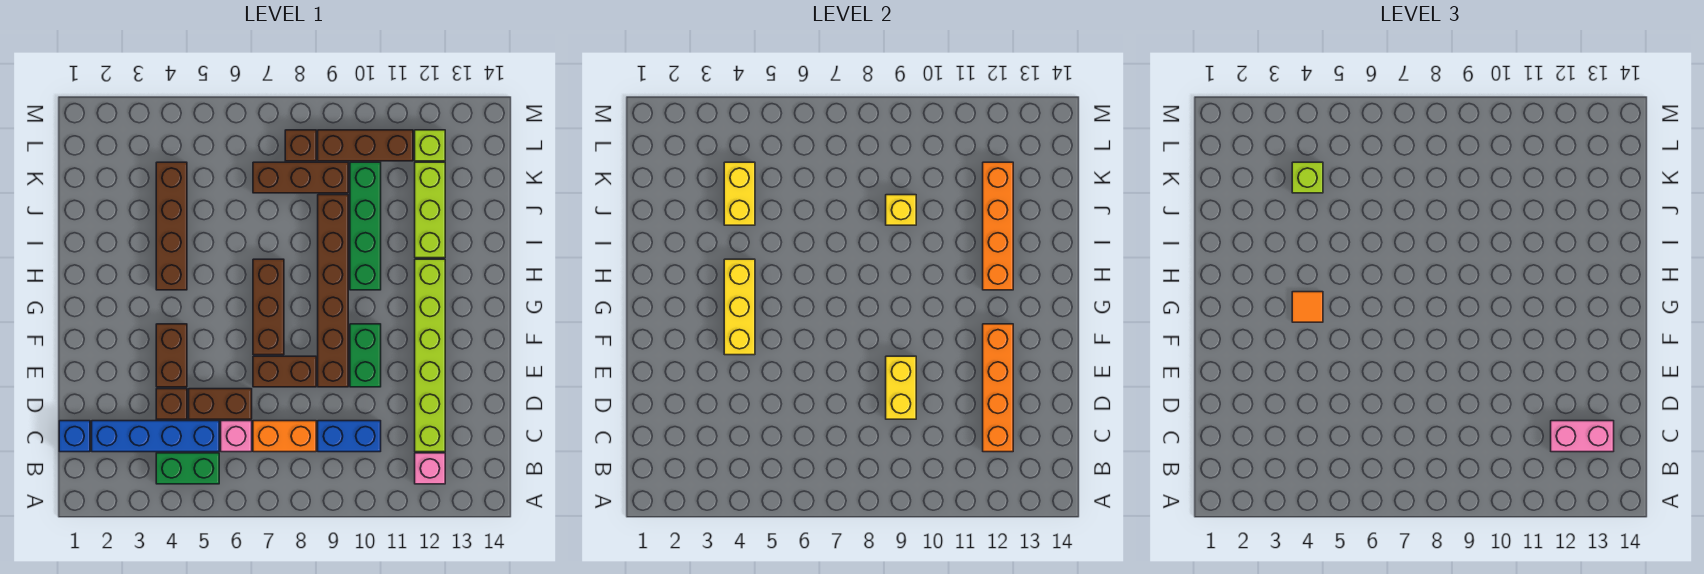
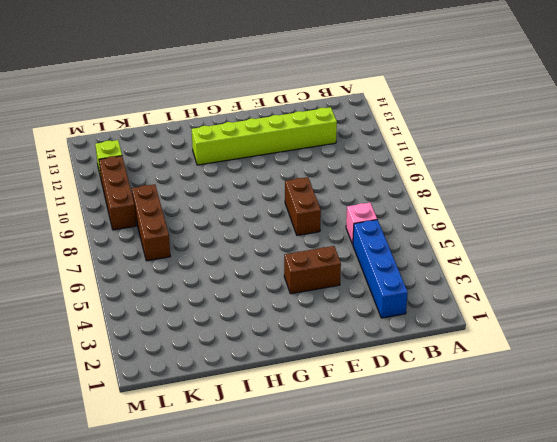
none -> green brick B4:B5 level 1
none -> pink brick B12 level 1
none -> blue brick C1 level 1
none -> orange brick C7:C8 level 1

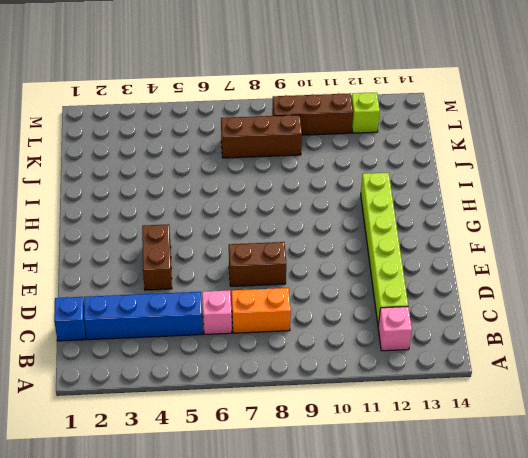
none -> green brick B4:B5 level 1
none -> blue brick C9:C10 level 1
none -> brown brick D4 level 1
none -> brown brick D5:D6 level 1

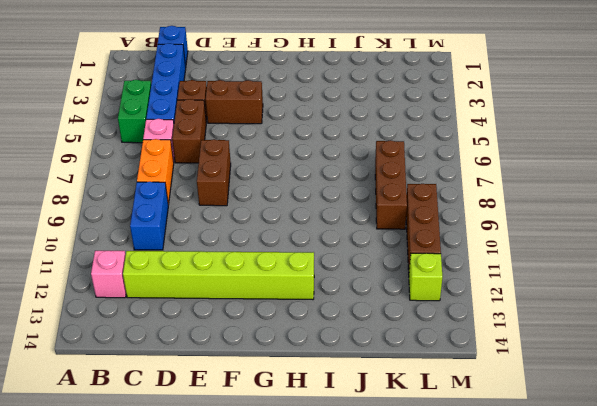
none -> brown brick E9:J9 level 1
none -> green brick E10:F10 level 1
none -> brown brick F7:H7 level 1
none -> brown brick H4:K4 level 1

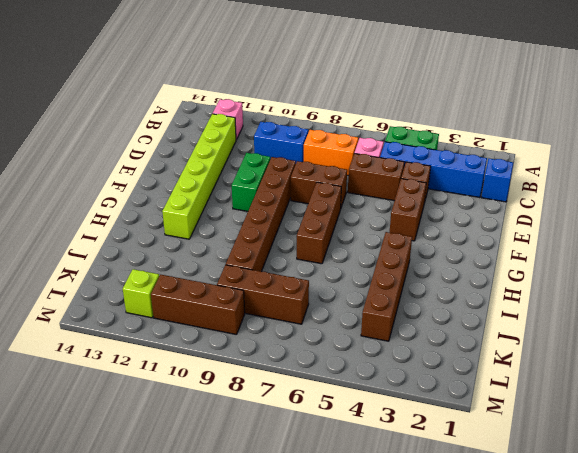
none -> green brick H10:K10 level 1
none -> lime brick I12:K12 level 1
none -> brown brick L8 level 1
none -> orange brick C12:F12 level 2

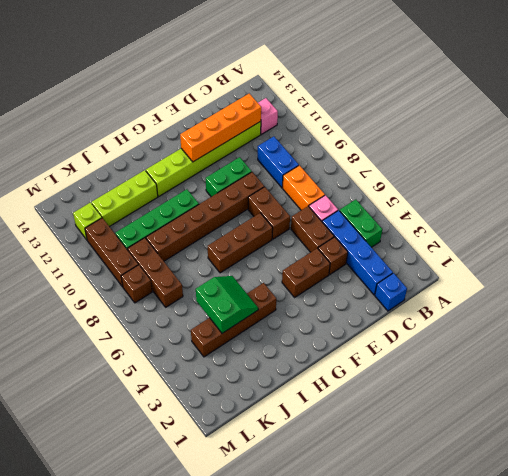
green slope I4:J5 level 2 top J -> yellow brick J4:K4 level 2
none -> yellow brick D9:E9 level 2
none -> yellow brick F4:H4 level 2
none -> orange brick H12:K12 level 2
none -> yellow brick J9 level 2

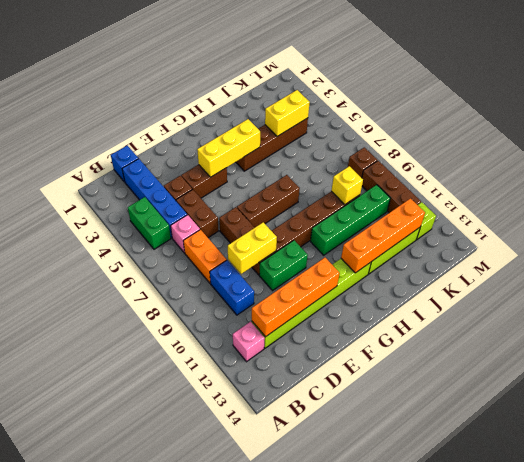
none -> brown brick K7:K9 level 1
none -> pink brick C12:C13 level 3
none -> orange tile G4 level 3
none -> lime brick K4 level 3

